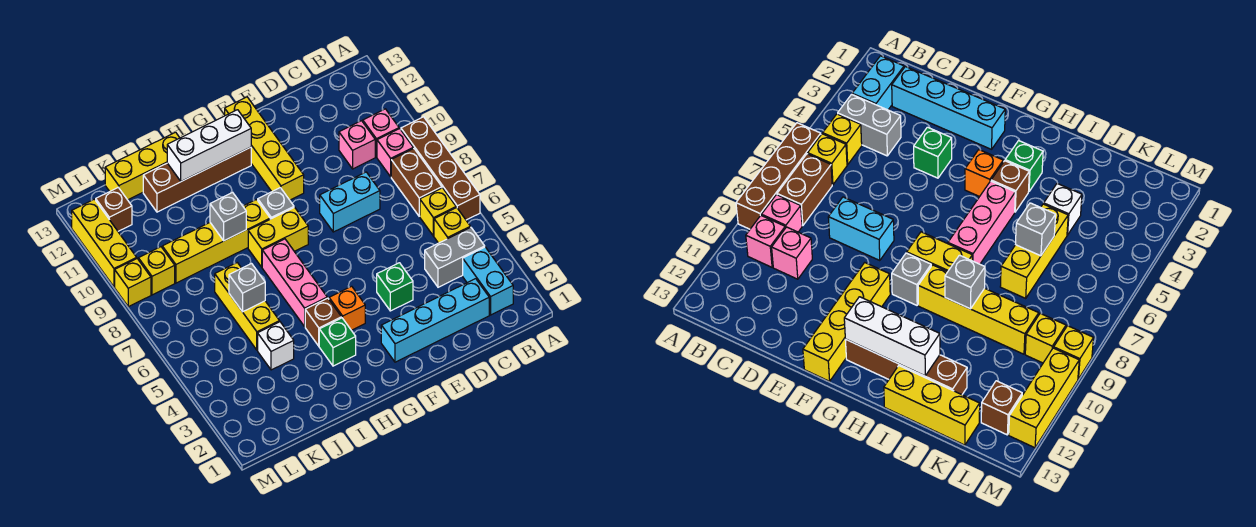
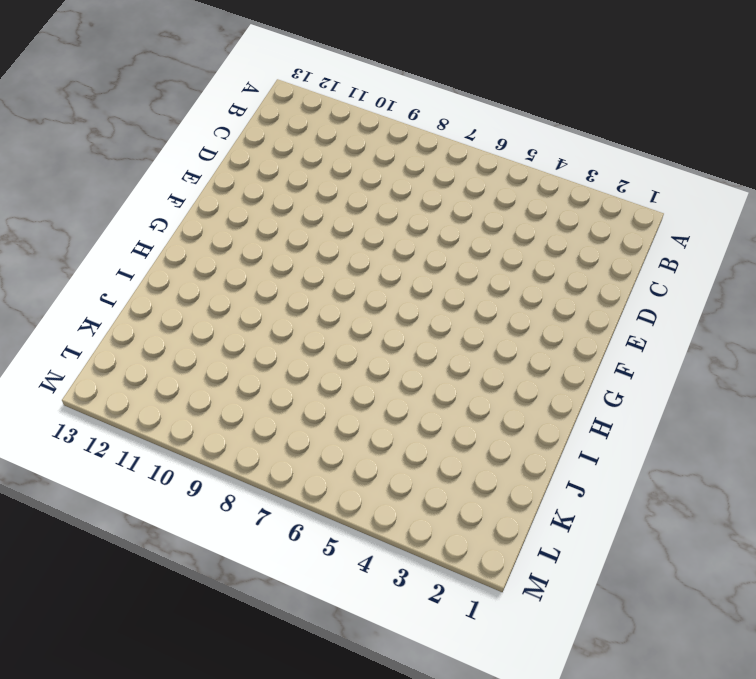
none -> brown brick A6:A9 level 1
none -> cyan brick B2:B3 level 1
none -> grey brick B4:C4 level 1
none -> yellow brick B5 level 1

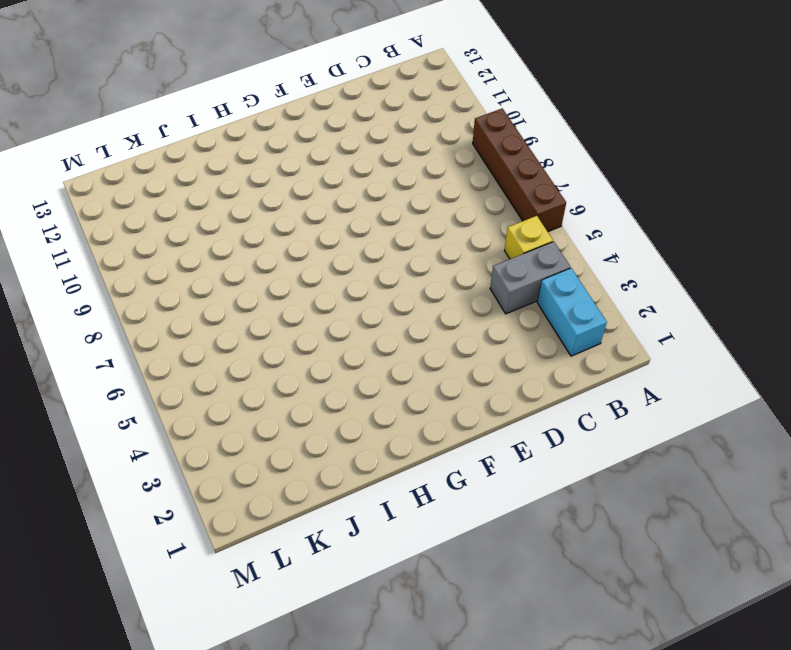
none -> yellow brick B6 level 1
none -> brown brick B7:B8 level 1
none -> pink brick B9 level 1
none -> pink brick B10 level 1

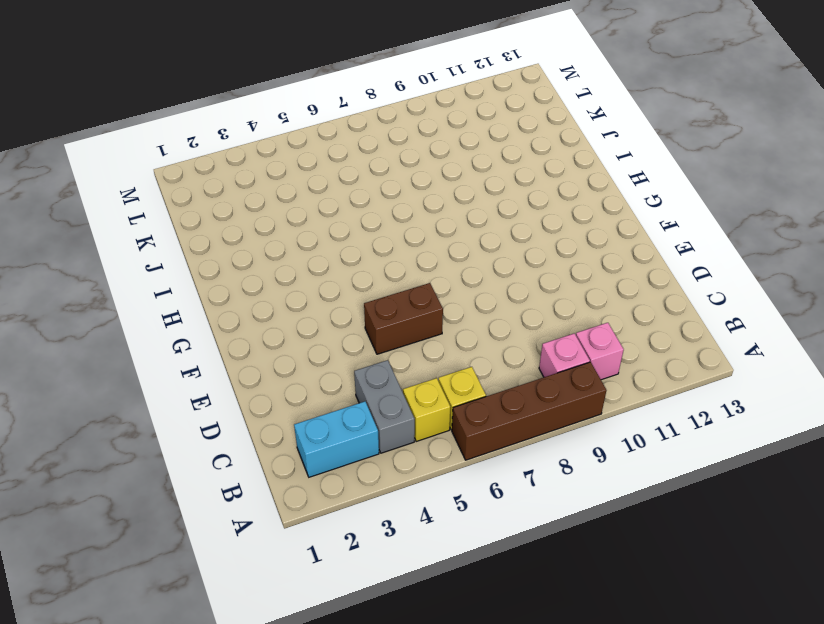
brown brick E5:E6 level 1 -> brown brick B7:B8 level 1
none -> cyan brick C2:F2 level 1
none -> pink brick C10 level 1
none -> cyan brick D8:E8 level 1
none -> green brick E4 level 1

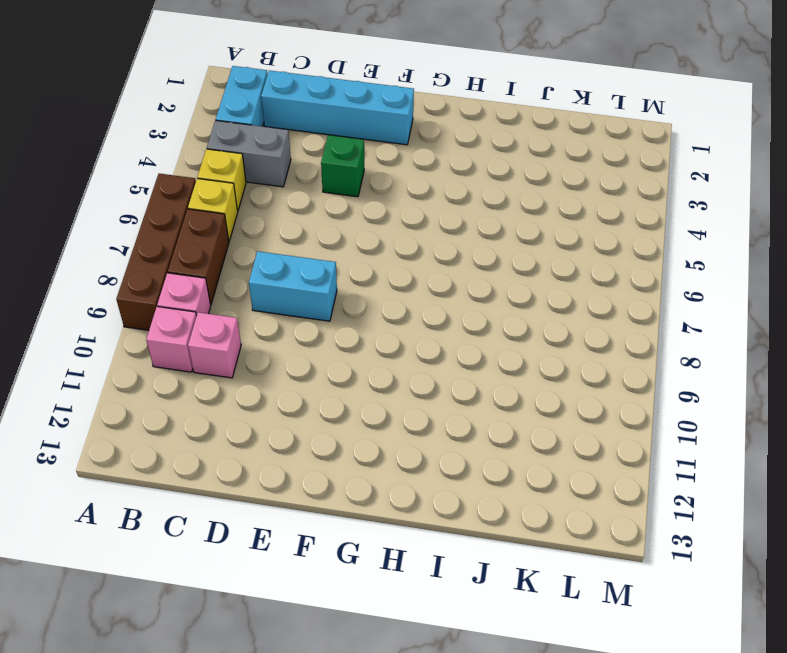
none -> yellow brick F10:F13 level 1
none -> orange brick G4 level 1
none -> yellow brick G8:H8 level 1
none -> grey brick G9 level 1

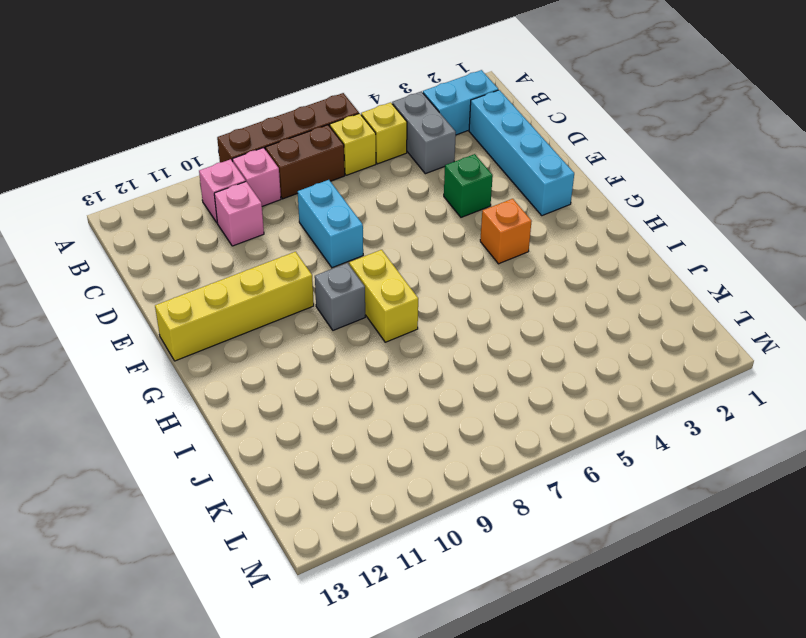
none -> brown brick G12:J12 level 1
none -> green brick H3 level 1
none -> brown brick H4 level 1
none -> pink brick H5:H7 level 1

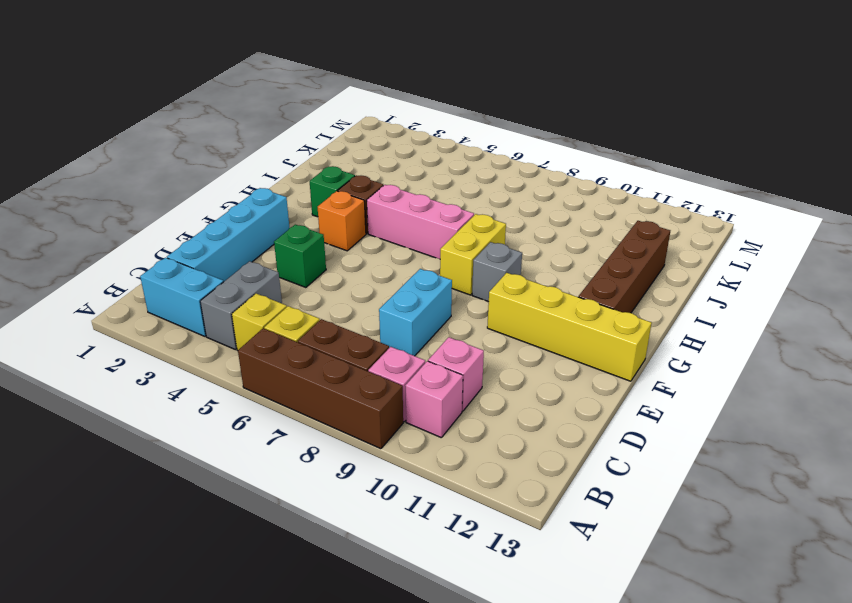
none -> yellow brick H9:K9 level 1
none -> yellow brick I13:K13 level 1
none -> white brick J4 level 1
none -> yellow brick J5:J7 level 1

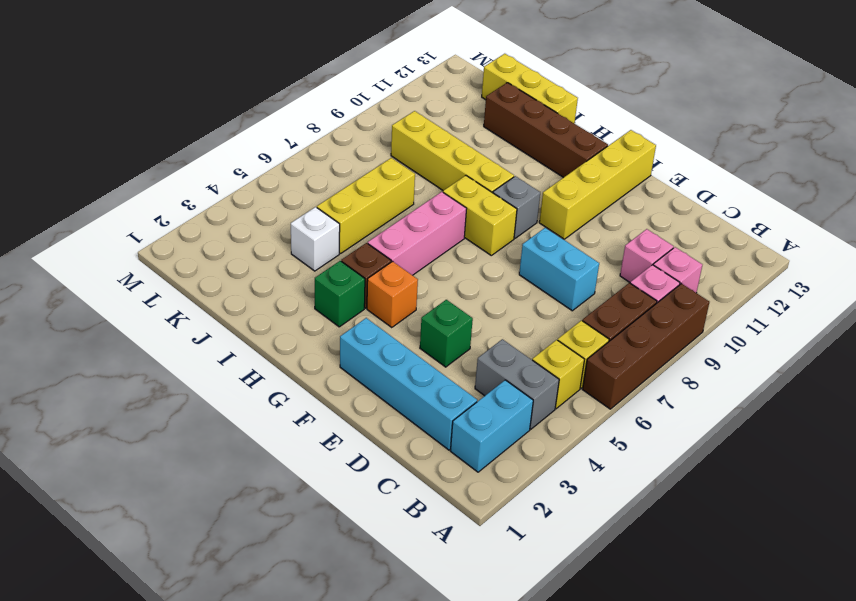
none -> yellow brick L9 level 1
none -> brown brick L12 level 1
none -> yellow brick M9 level 1
none -> yellow brick M10:M12 level 1

